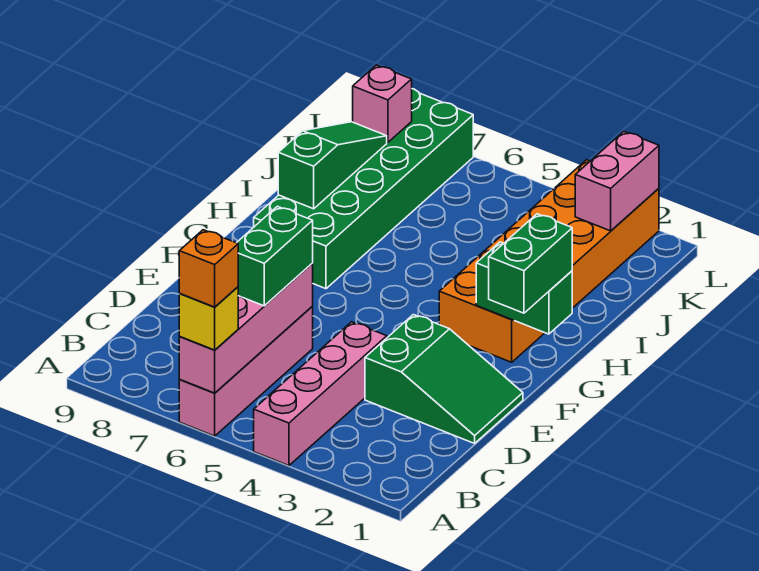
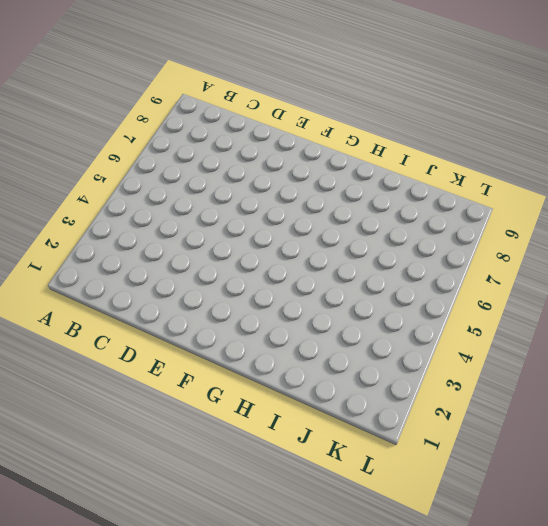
none -> pink brick A4:D4 level 1
none -> pink brick A6:D6 level 1
none -> green slope D1:E3 level 1 top 3

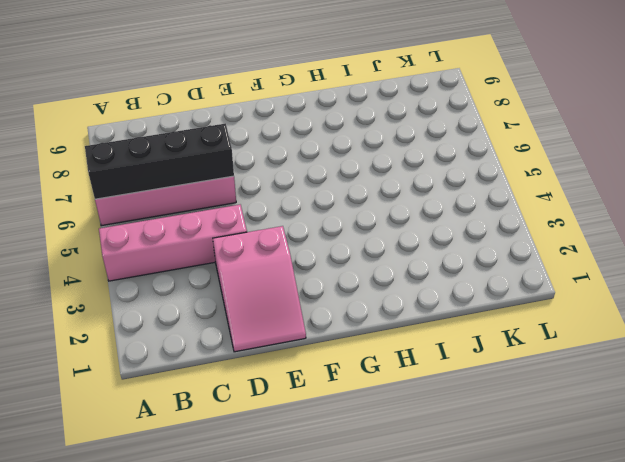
black brick A6:D6 level 2 -> pink brick A6:D6 level 2
pink slope D1:E3 level 1 top 3 -> green slope D1:E3 level 1 top 3
none -> orange brick G2:L3 level 1
none -> green brick G7:L8 level 1
none -> green brick G1:G2 level 2

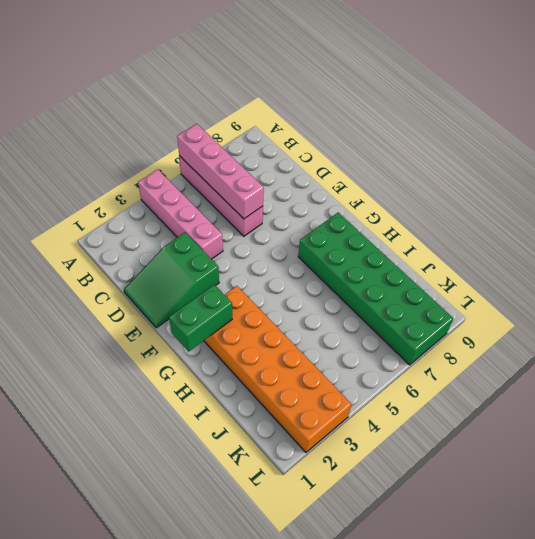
none -> green slope H8:J8 level 2 top H
none -> pink brick K2:L2 level 2
none -> pink brick K8 level 2

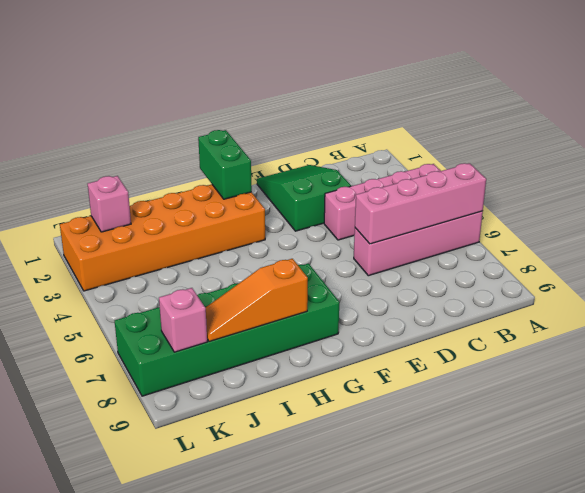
orange slope H8:J8 level 2 top H -> green slope H8:J8 level 2 top H
pink brick K2 level 2 -> pink brick K2:L2 level 2
none -> yellow brick A6 level 3
none -> green brick C6:D6 level 3
none -> green brick F1:G1 level 3

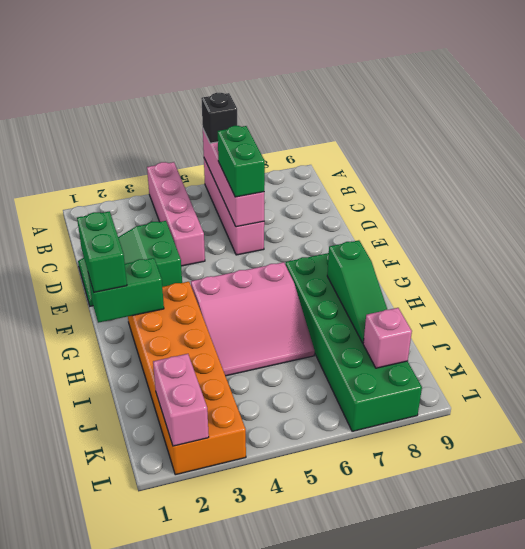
black brick A6 level 3 -> yellow brick A6 level 3
pink slope G4:I6 level 1 top G -> none
none -> orange brick A6 level 4

